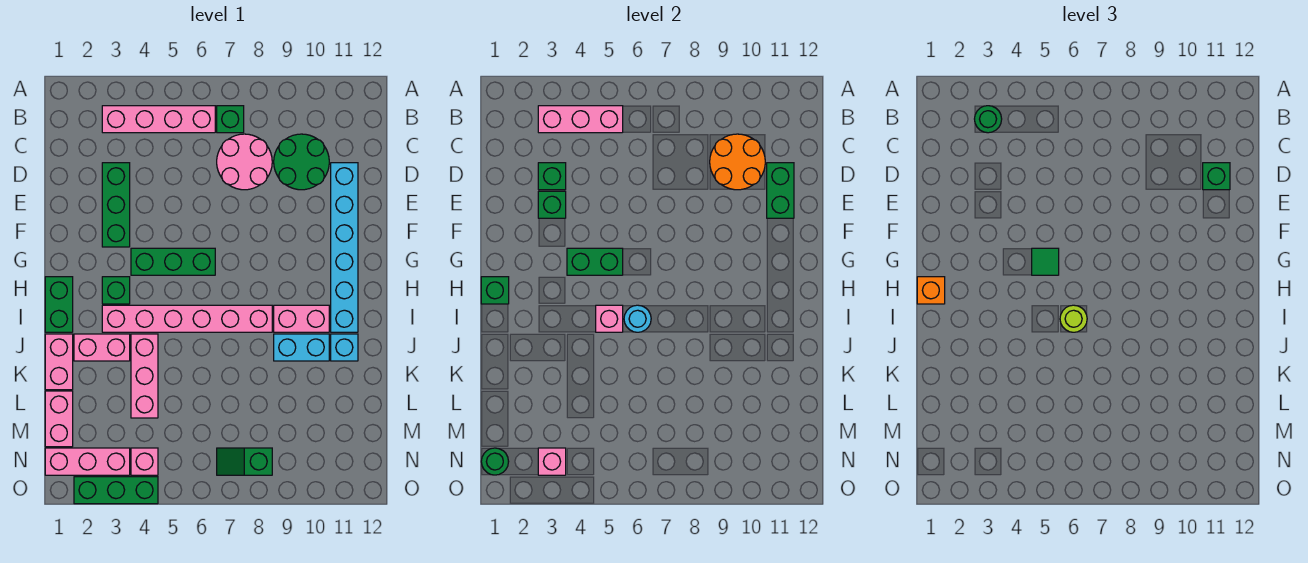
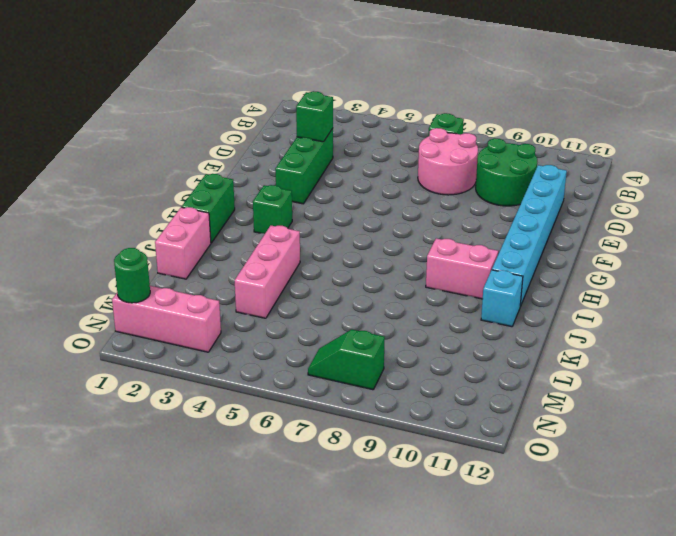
none -> pink brick B3:B6 level 1
none -> green brick G4:G6 level 1
none -> pink brick I3:I8 level 1
none -> pink brick J2:J3 level 1

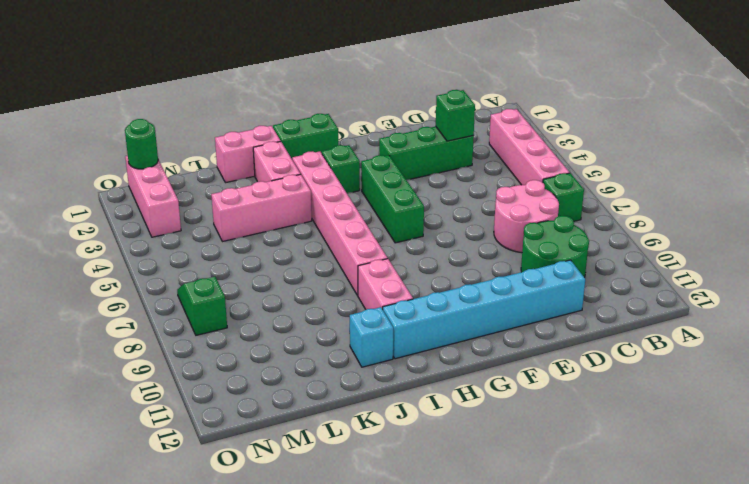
none -> cyan brick J9:J10 level 1
none -> pink brick L1:M1 level 1
none -> pink brick N4 level 1
none -> green brick O2:O4 level 1

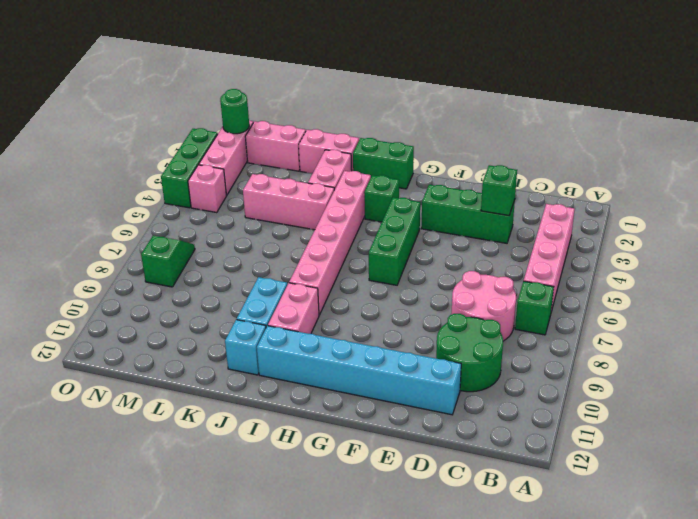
none -> pink brick B3:B5 level 2
none -> orange round brick C9:D10 level 2
none -> green brick D11:E11 level 2
none -> green brick E3 level 2

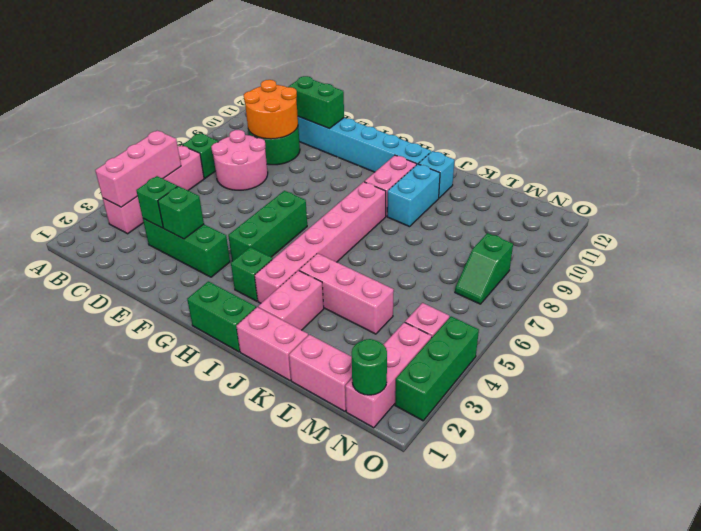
none -> green brick G4:G5 level 2
none -> green brick H1 level 2
none -> pink brick I5 level 2
none -> cyan round brick I6 level 2

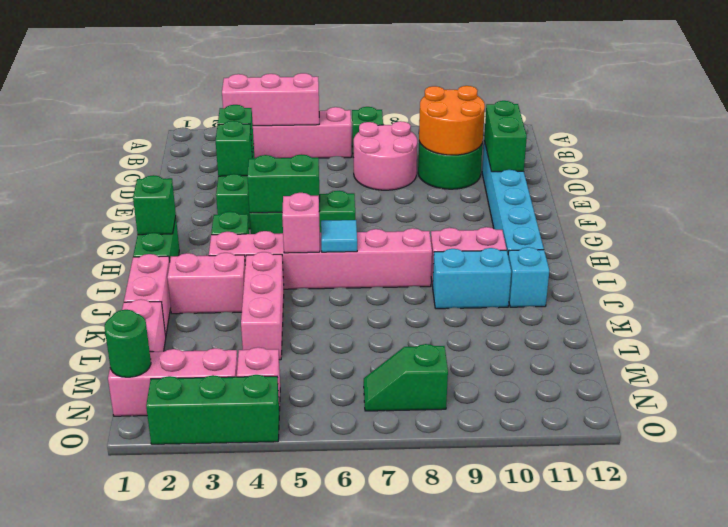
cyan tile I6 level 2 -> cyan round brick I6 level 2
none -> pink brick N3 level 2
none -> green round brick B3 level 3
none -> green brick D11 level 3
none -> green tile G5 level 3

